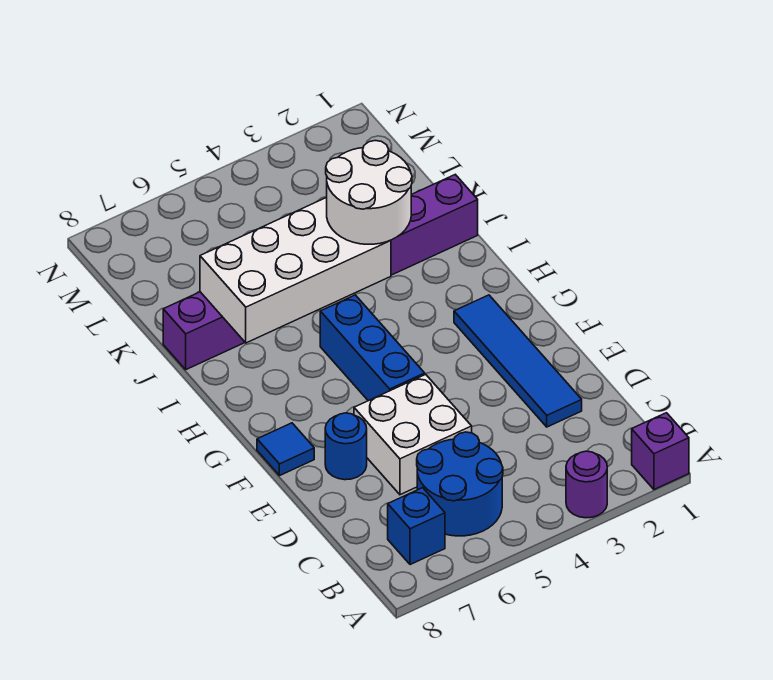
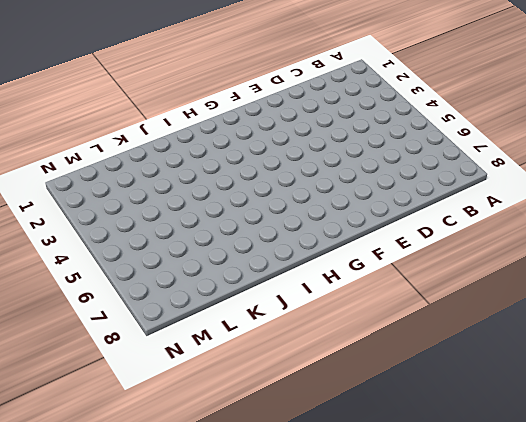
none -> purple brick A1 level 1
none -> purple round brick A3 level 1
none -> blue round brick B5:C6 level 1

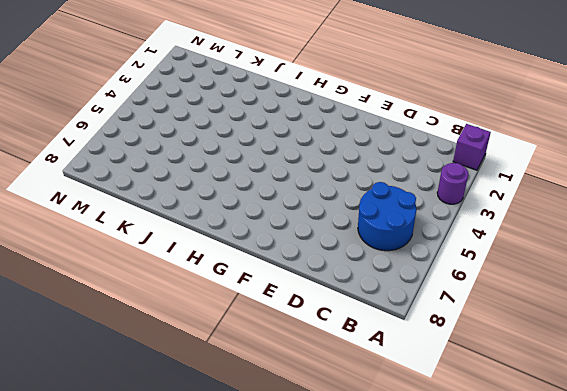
none -> blue brick B7 level 1
none -> blue tile D2:G2 level 1
none -> white brick D5:E6 level 1

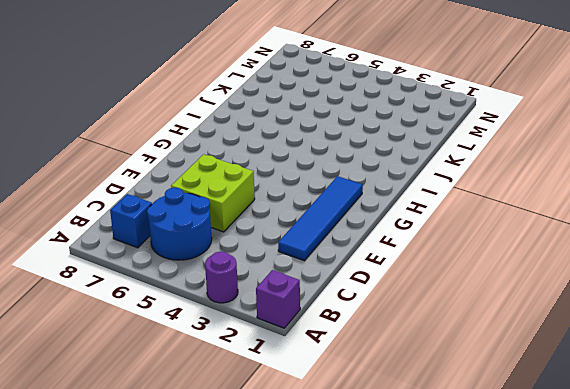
lime brick D5:E6 level 1 -> white brick D5:E6 level 1
none -> blue round brick E7 level 1
none -> blue brick F5:H5 level 1
none -> blue tile F8 level 1

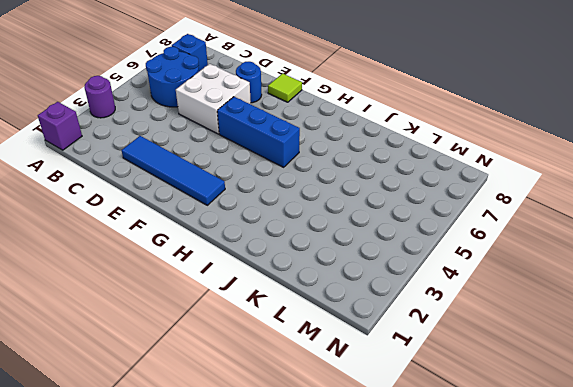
lime tile F8 level 1 -> blue tile F8 level 1
none -> purple brick J1:J8 level 1
none -> white brick I4:J7 level 2
none -> white round brick I3:J4 level 3

